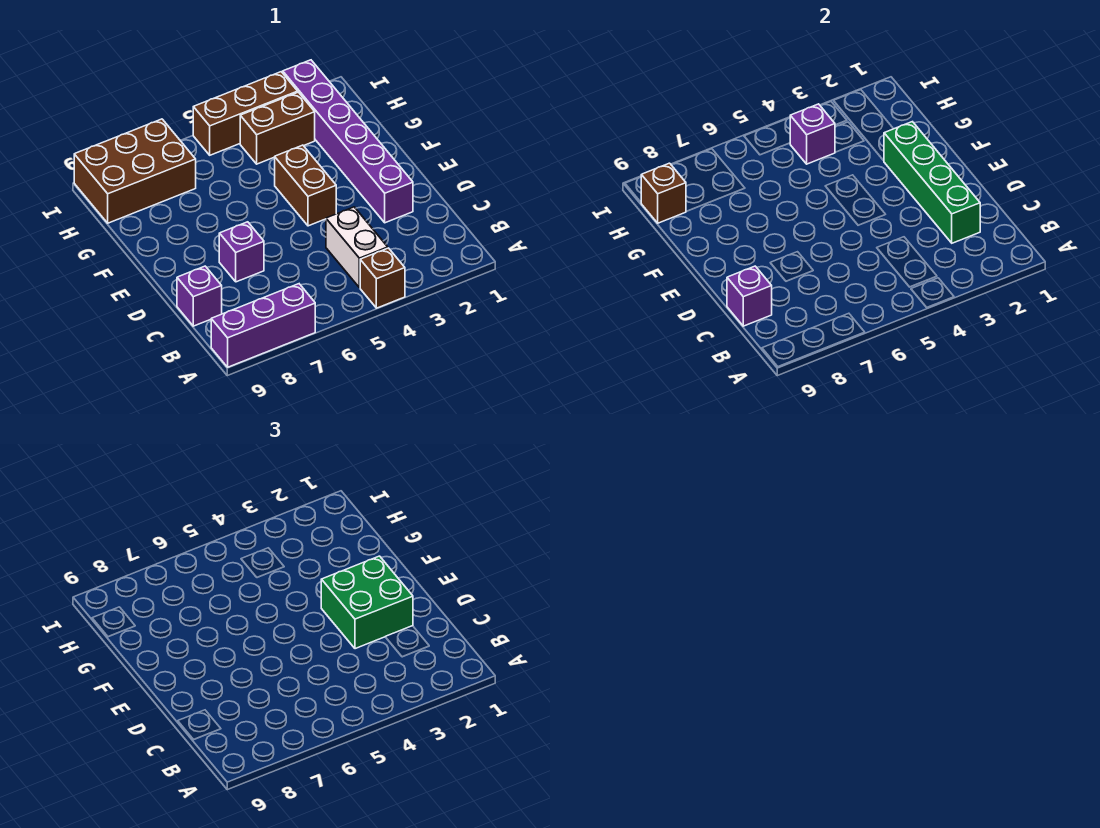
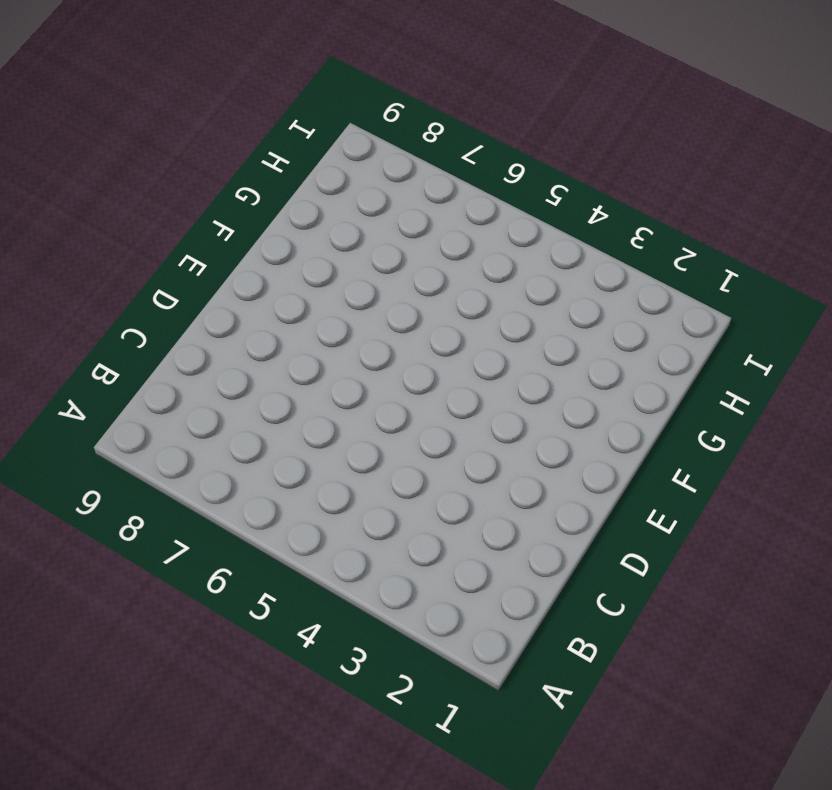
none -> brown brick A4 level 1
none -> purple brick A7:A9 level 1
none -> white brick B4:C4 level 1

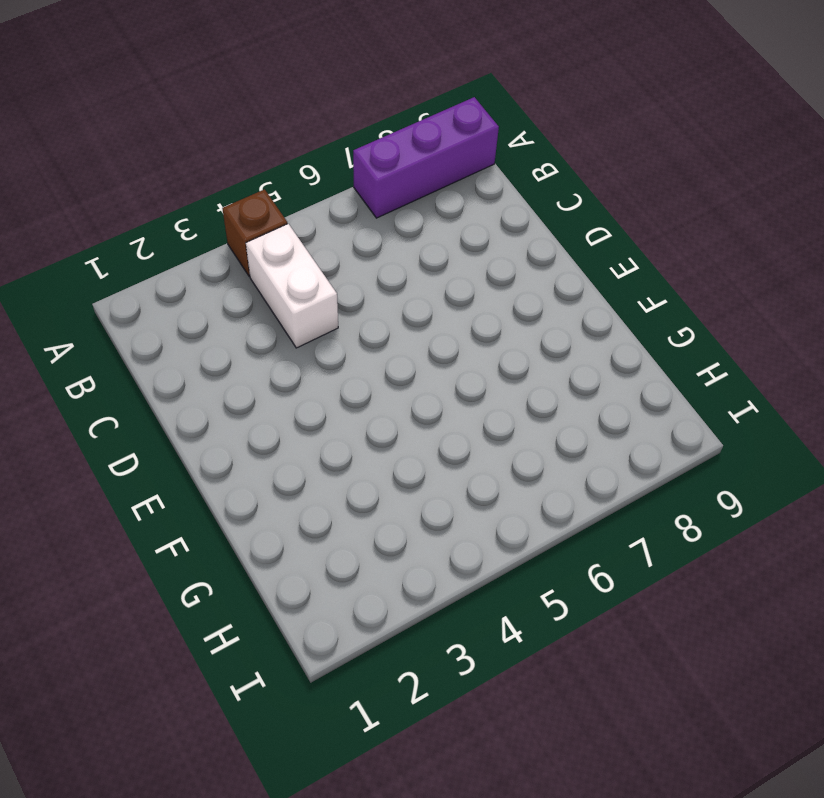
none -> purple brick C9 level 1
none -> purple brick D2:I2 level 1
none -> purple brick D7 level 1

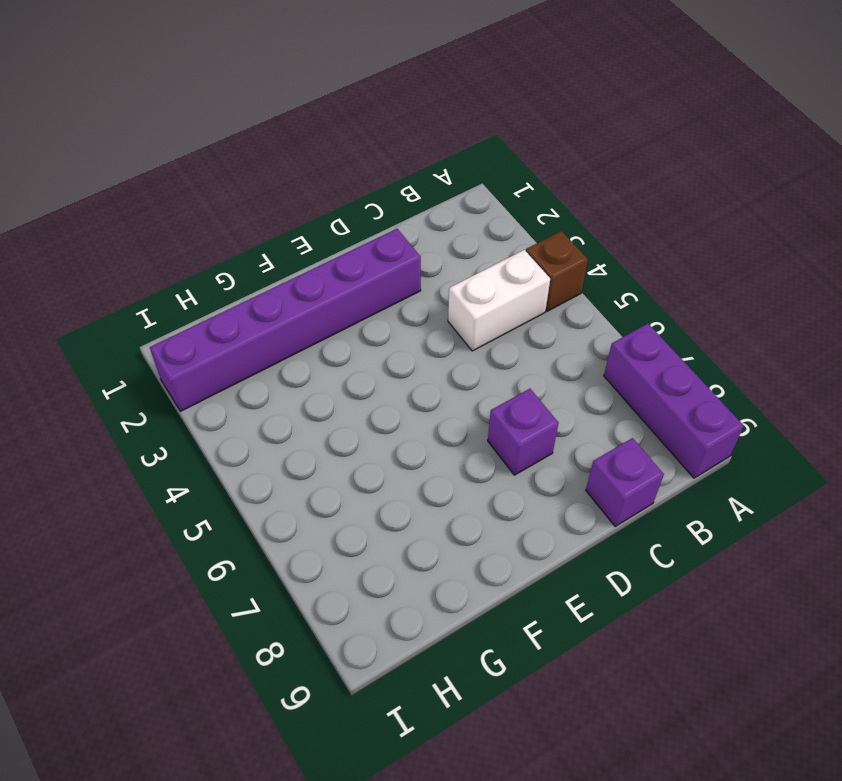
none -> brown brick E4:F4 level 1
none -> brown brick H3:H4 level 1
none -> brown brick H7:I9 level 1

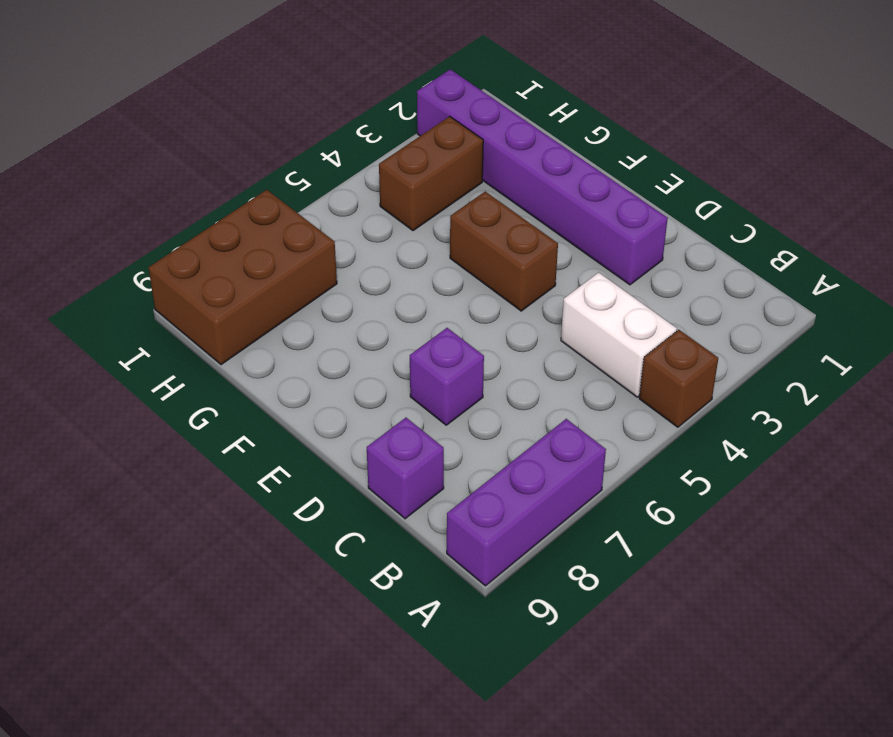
none -> brown brick I3:I5 level 1
none -> green brick C2:F2 level 2
none -> purple brick C9 level 2

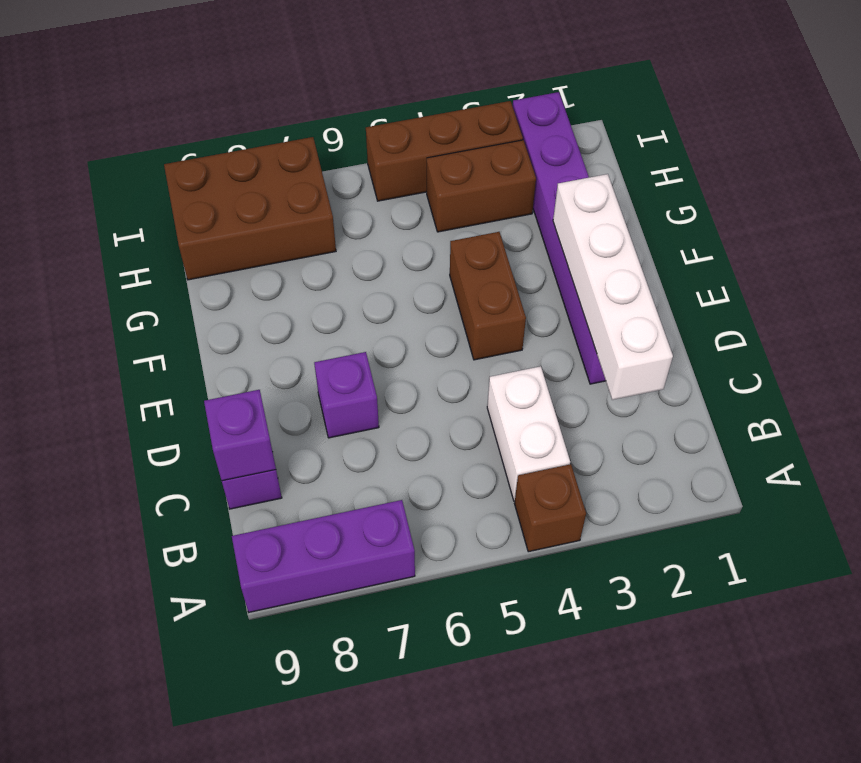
white brick C2:F2 level 2 -> green brick C2:F2 level 2
none -> purple brick H4 level 2
none -> brown brick H9 level 2
none -> green brick D2:E3 level 3

